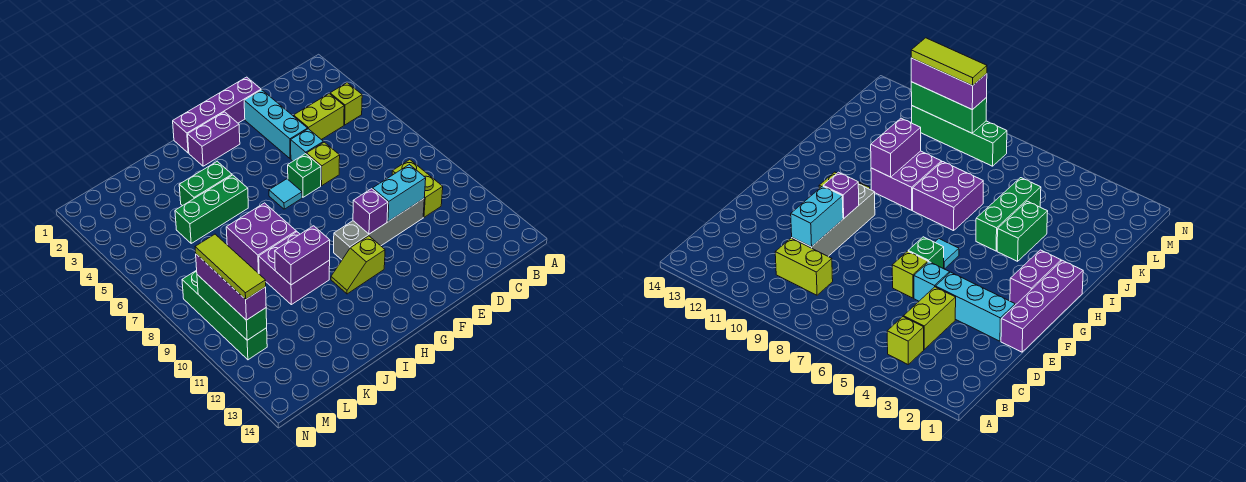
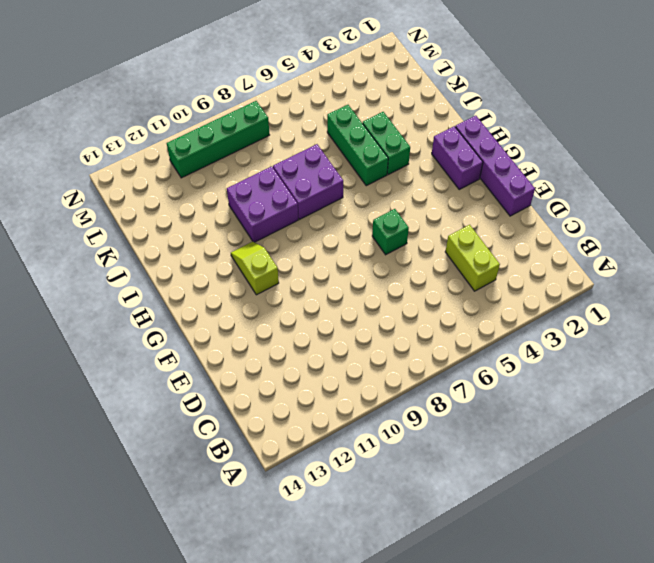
none -> lime brick B4 level 1
none -> lime brick C9:C10 level 1
none -> grey brick D10:G10 level 1

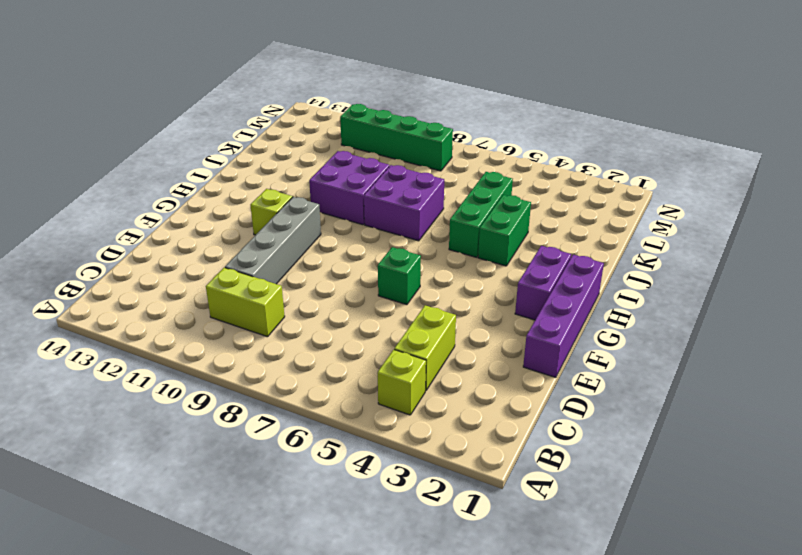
none -> cyan brick E2:E4 level 1
none -> cyan brick E5 level 1
none -> lime brick E6 level 1

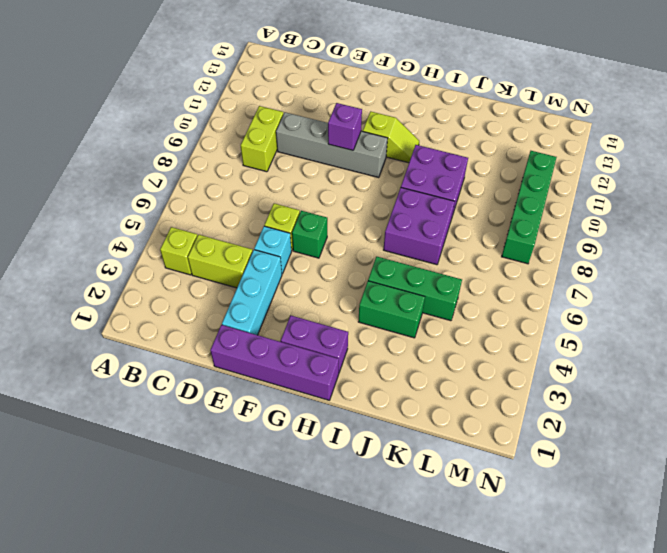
none -> cyan tile G6 level 1
none -> cyan brick D10:E10 level 2
none -> purple brick I10:J10 level 2

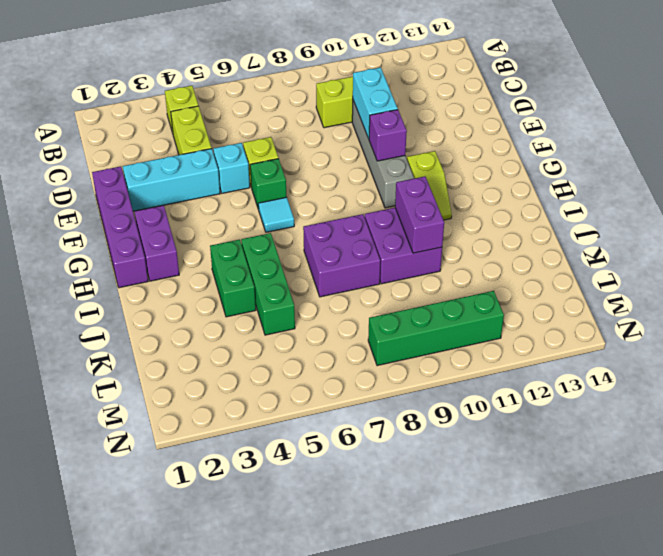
none -> green brick M9:M11 level 2
none -> purple brick M9:M11 level 3
none -> lime tile M9:M11 level 4

